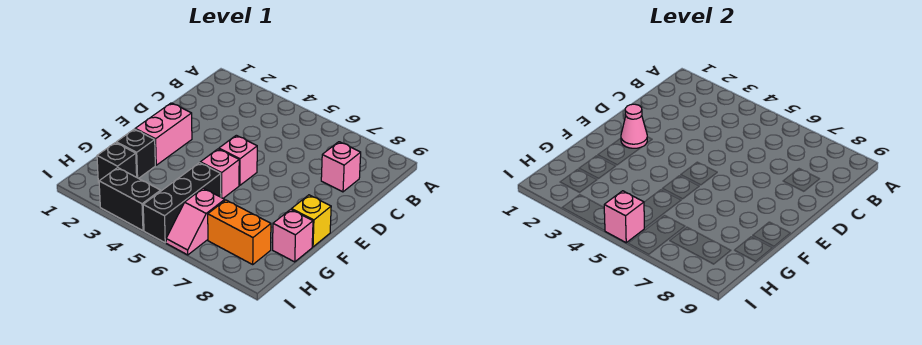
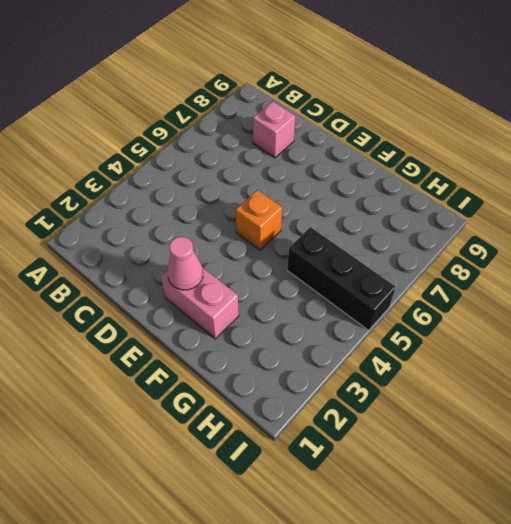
orange brick E5 level 1 -> pink brick E5 level 1
none -> pink brick F5 level 1
none -> yellow brick F9 level 1
none -> black brick G2 level 1

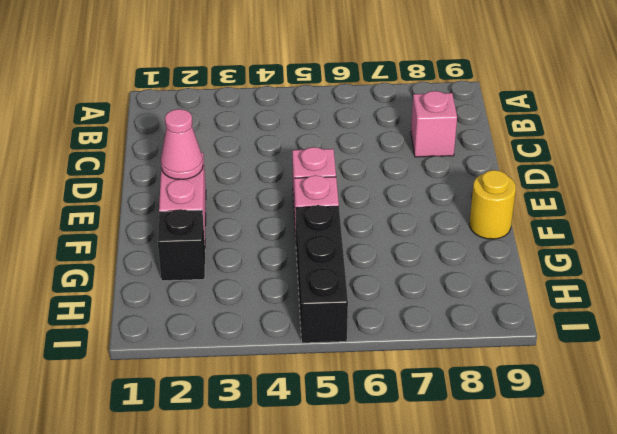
yellow round brick F9 level 1 -> yellow brick F9 level 1
none -> pink brick G9 level 1
none -> black brick H2 level 1
none -> pink slope H6:I6 level 1 top H

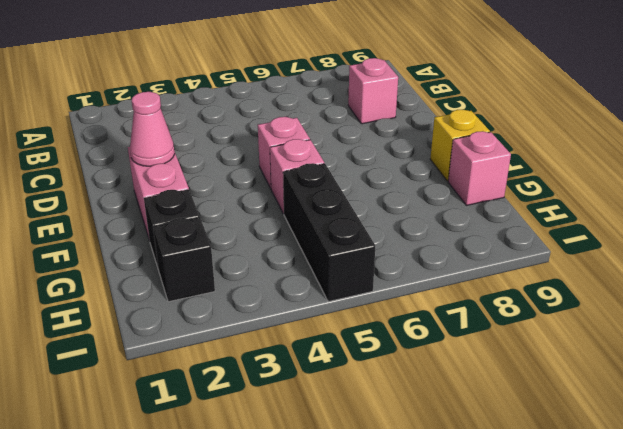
none -> pink slope H6:I6 level 1 top H
none -> orange brick H7:H8 level 1
none -> black brick I3:I4 level 1

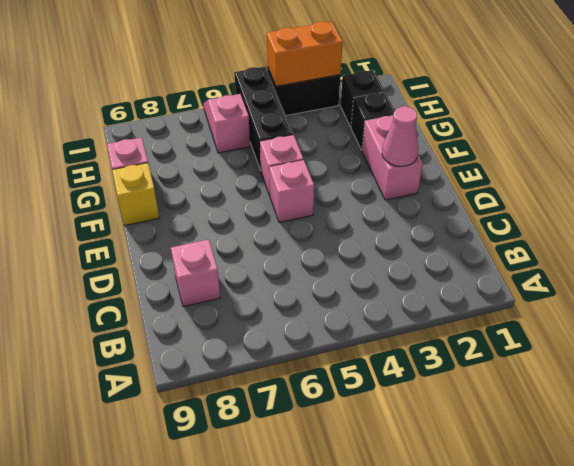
orange brick I3:I4 level 2 -> orange brick H7:H8 level 1
none -> pink brick I5 level 2

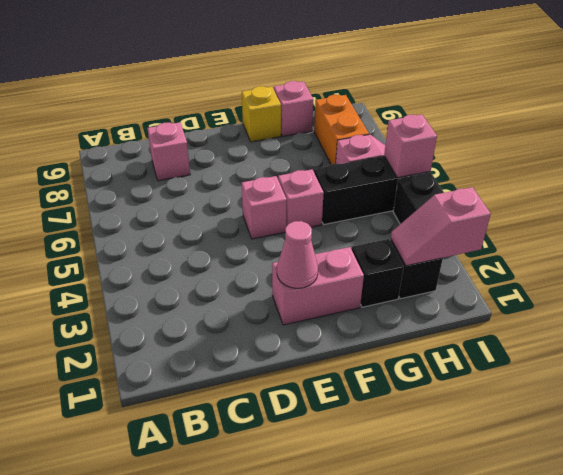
pink slope H2:I2 level 2 top I -> none

